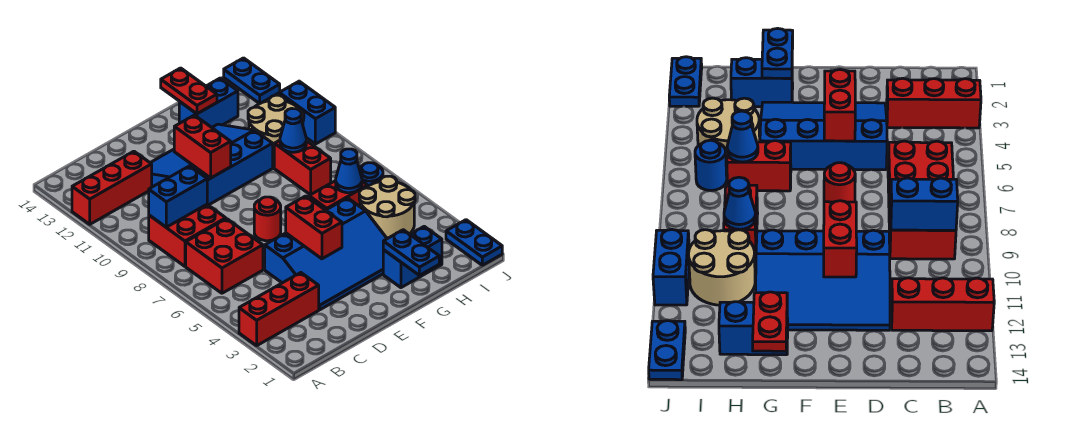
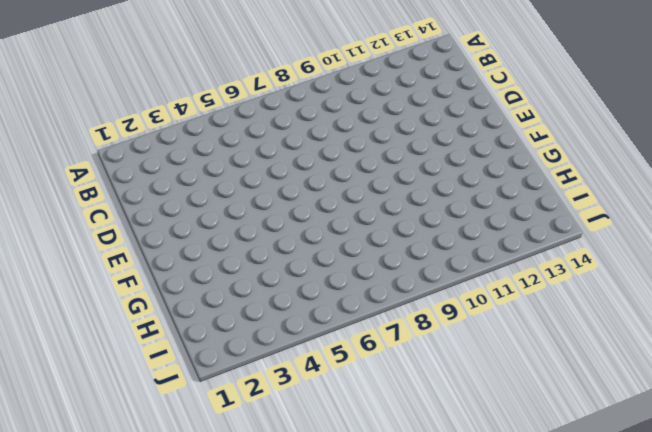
none -> red brick A3:C3 level 1
none -> red brick A12:C12 level 1
none -> red brick B6:C7 level 1

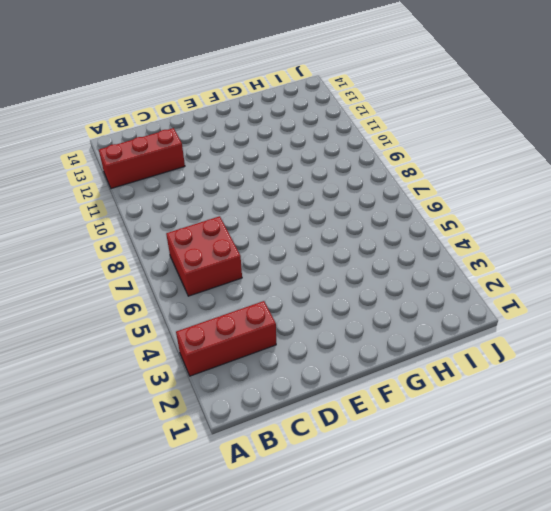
none -> red brick B8:C9 level 1
none -> blue slope D3:G5 level 1 top 5
none -> blue slope D10:G12 level 1 top 10

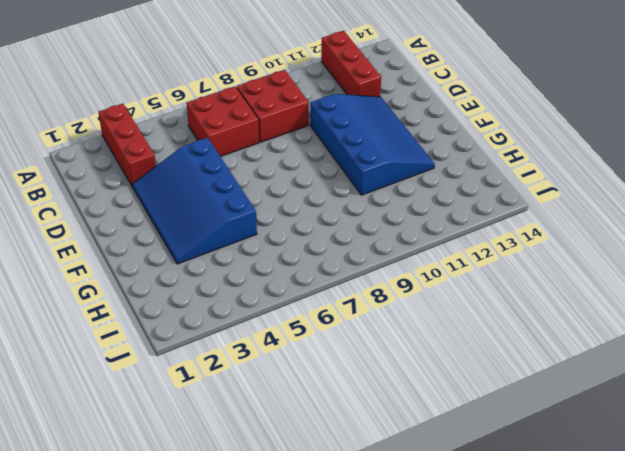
none -> red round brick E7 level 1
none -> blue brick G2:H2 level 1
none -> red brick G6:H6 level 1

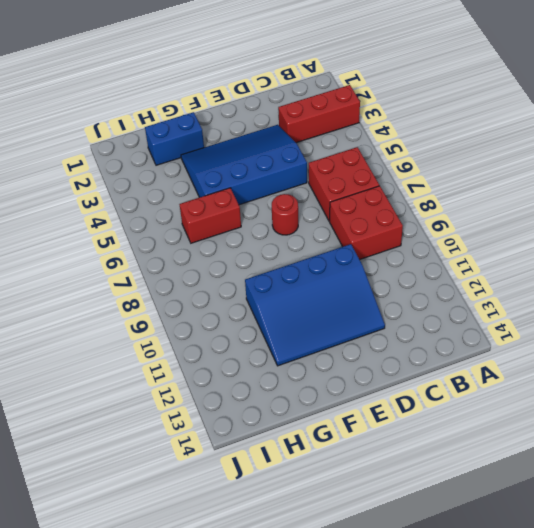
none -> red brick A12:C12 level 1
none -> blue brick G13:H13 level 1
none -> tan round brick H4:I5 level 1

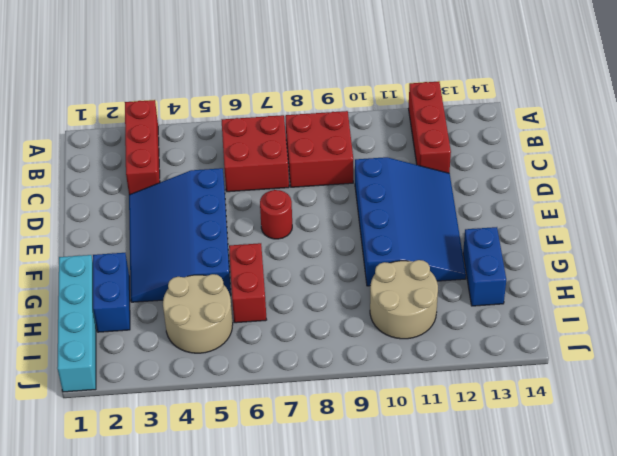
cyan brick G1:J1 level 1 -> blue plate J1:J2 level 1
none -> red brick H8:H9 level 1
none -> blue round brick I6 level 1
none -> blue brick J10:J11 level 1

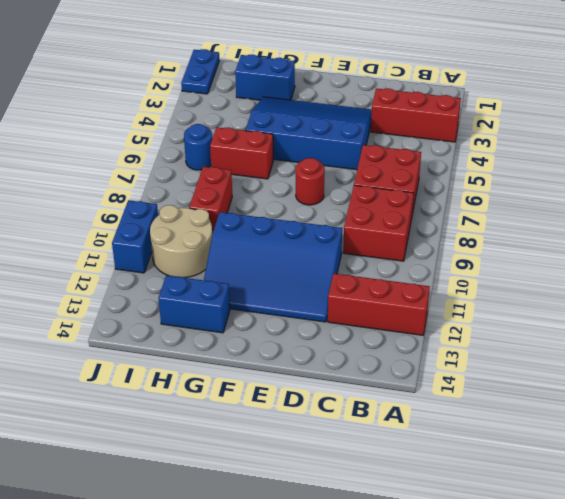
none -> tan round brick H4:I5 level 1
none -> blue plate J13:J14 level 1
none -> blue brick B9:C9 level 2

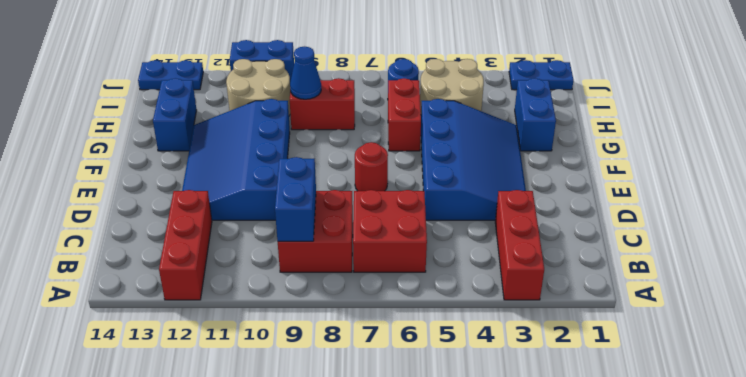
none -> red brick E4:E5 level 2
none -> red brick E10:E11 level 2
none -> blue plate G1:G2 level 2

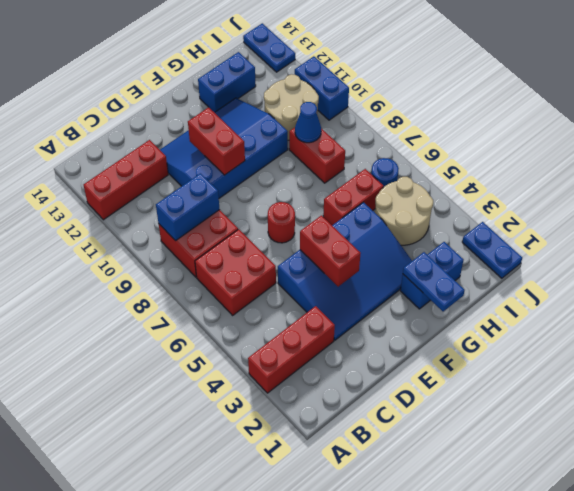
none -> red plate G13:G14 level 2
none -> blue cone H6 level 2

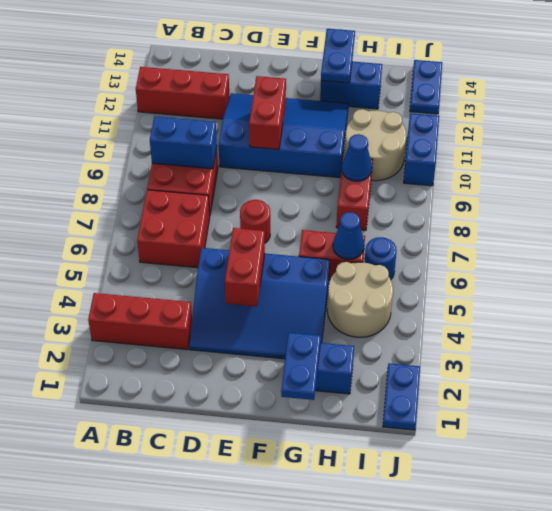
blue plate G13:G14 level 2 -> red plate G13:G14 level 2

